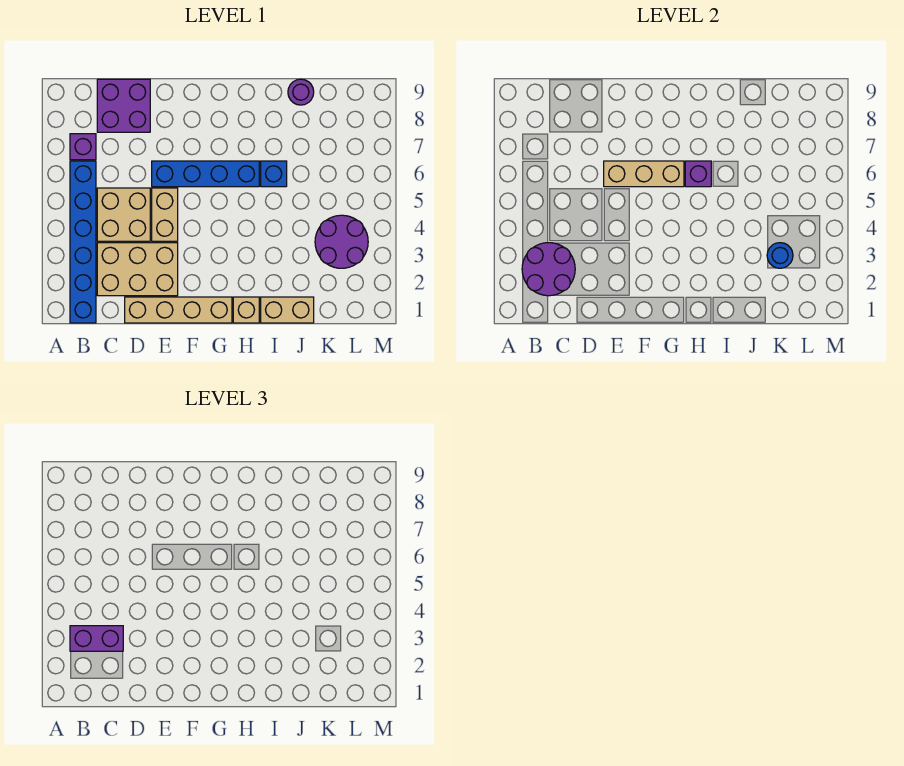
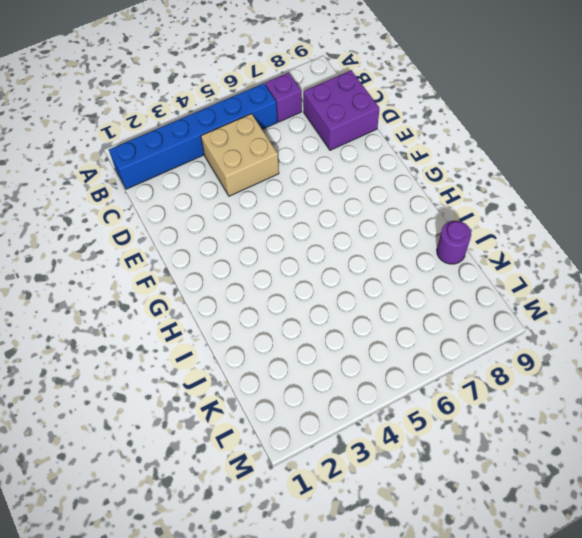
none -> tan brick C2:E3 level 1
none -> tan brick D1:G1 level 1
none -> tan brick E4:E5 level 1

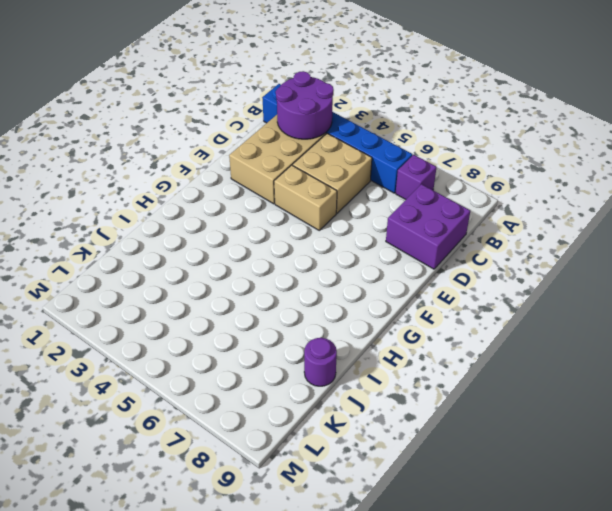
none -> tan brick D1:G1 level 1
none -> blue brick E6:H6 level 1
none -> tan brick H1 level 1

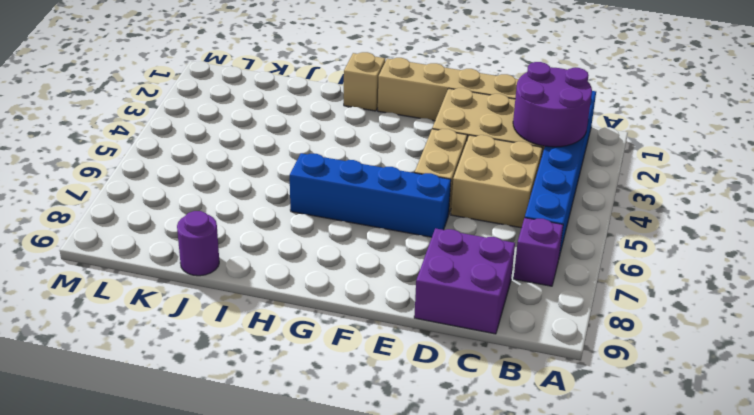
none -> tan brick I1:J1 level 1
none -> blue brick I6 level 1
none -> purple round brick K3:L4 level 1

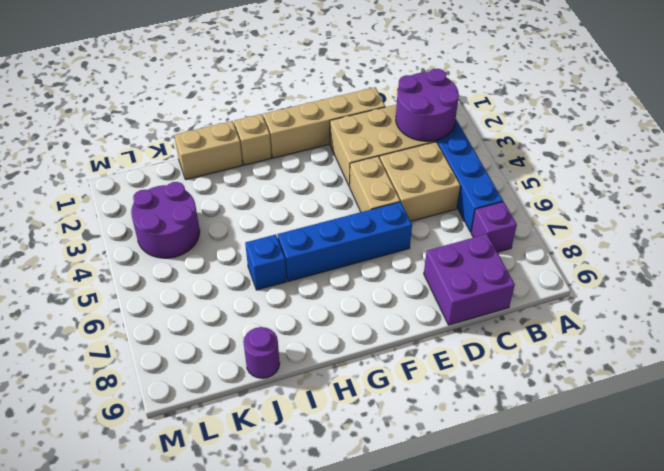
none -> tan brick E6:G6 level 2
none -> purple brick H6 level 2
none -> blue round brick K3 level 2

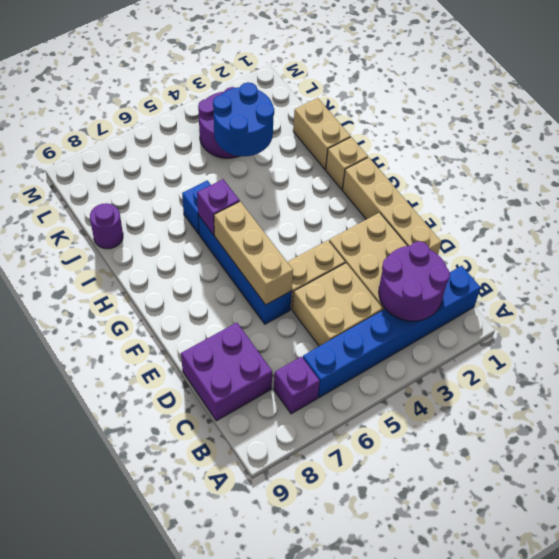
blue round brick J3:K4 level 2 -> blue round brick K3 level 2
none -> purple brick B3:C3 level 3

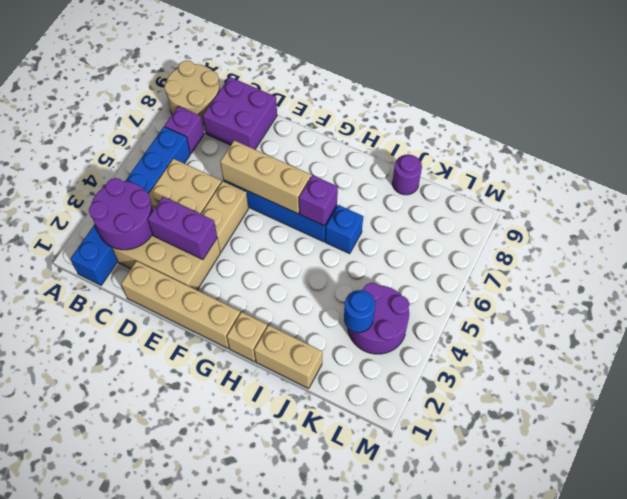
tan round brick A8:B9 level 1 -> none
purple brick D3:E3 level 2 -> purple brick B3:C3 level 3

